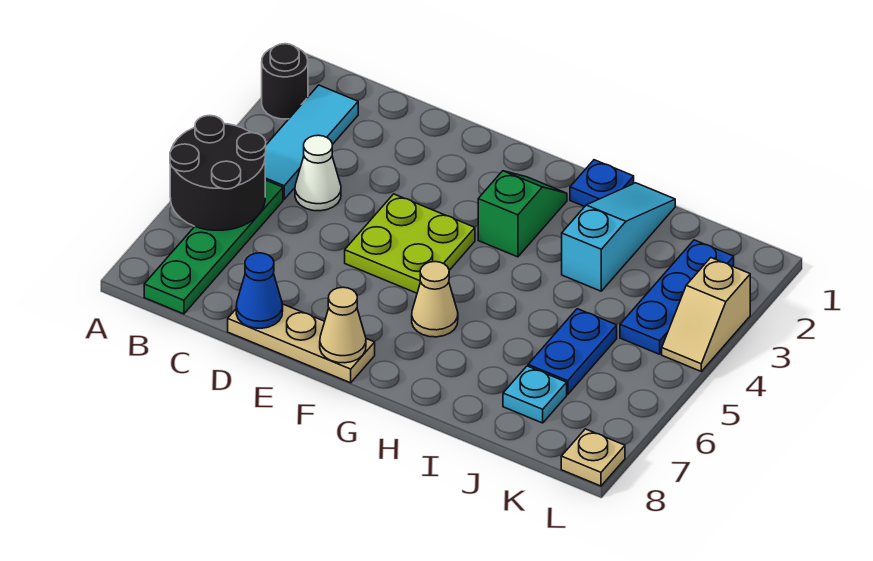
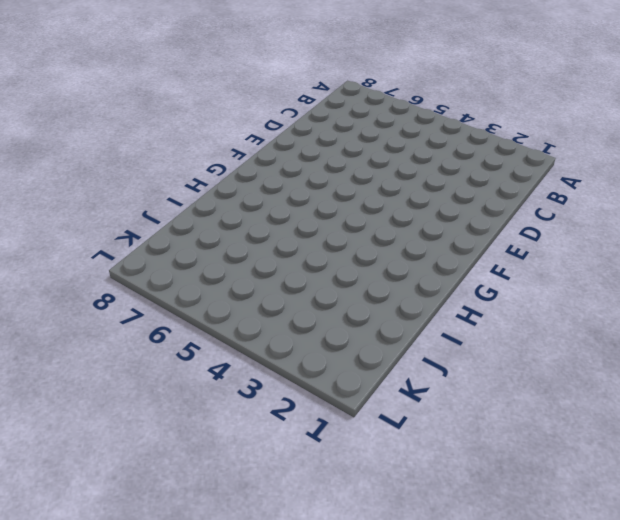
none -> black round brick A2 level 1
none -> cyan tile B2:B4 level 1
none -> green plate B5:B8 level 1

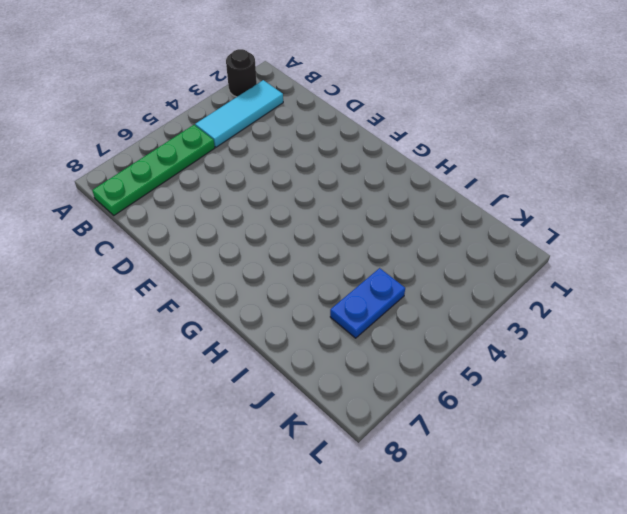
none -> white cone C4 level 1
none -> tan plate D8:F8 level 1
none -> lime plate E4:F5 level 1

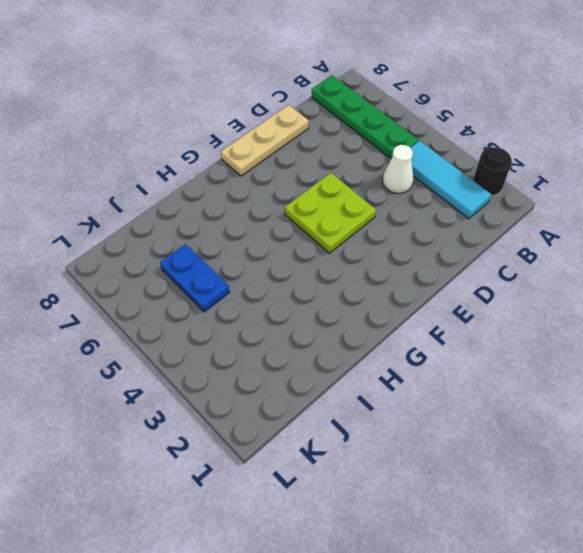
none -> green slope G2:G3 level 1 top 3
none -> tan cone G6 level 1
none -> blue plate H1 level 1

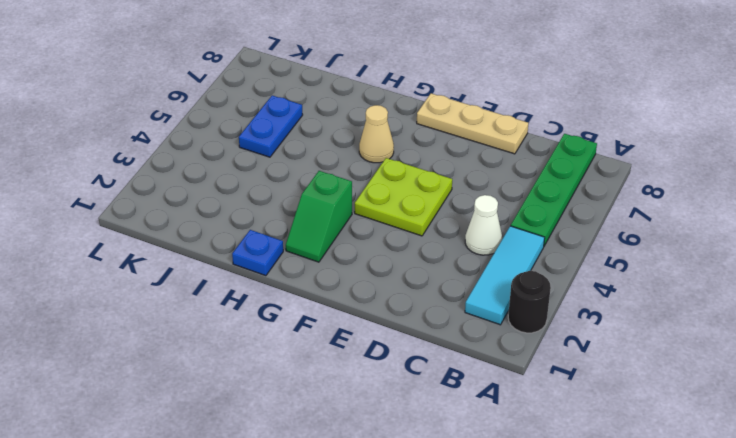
none -> cyan slope I1:I3 level 1 top 3
none -> cyan plate J7 level 1
none -> blue plate K2:K4 level 1

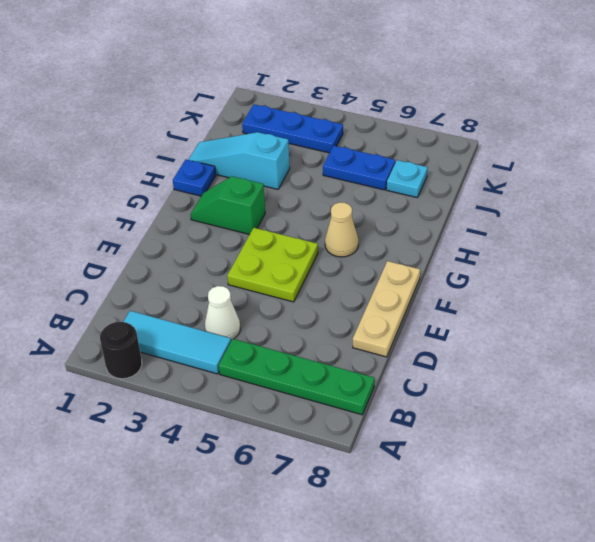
none -> tan slope L3:L4 level 1 top 3
none -> tan plate L8 level 1
none -> black round brick A5:B6 level 2

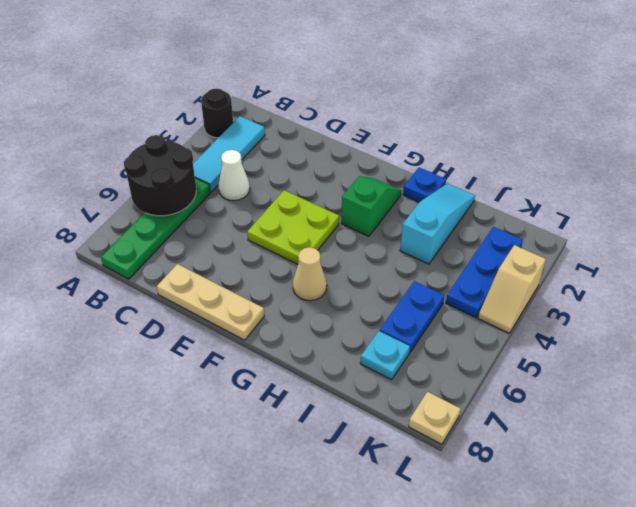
none -> blue cone D8 level 2
none -> tan cone F8 level 2

